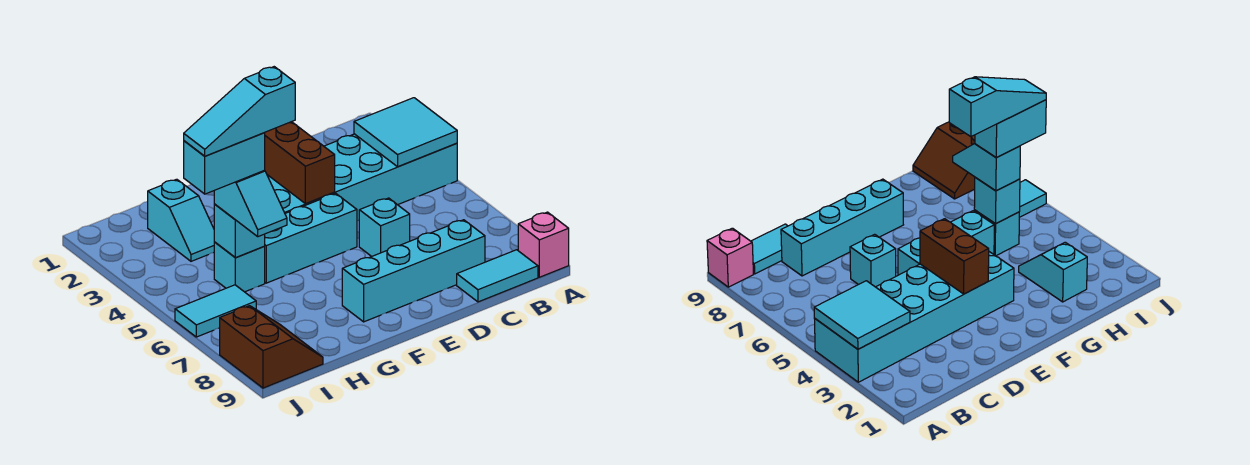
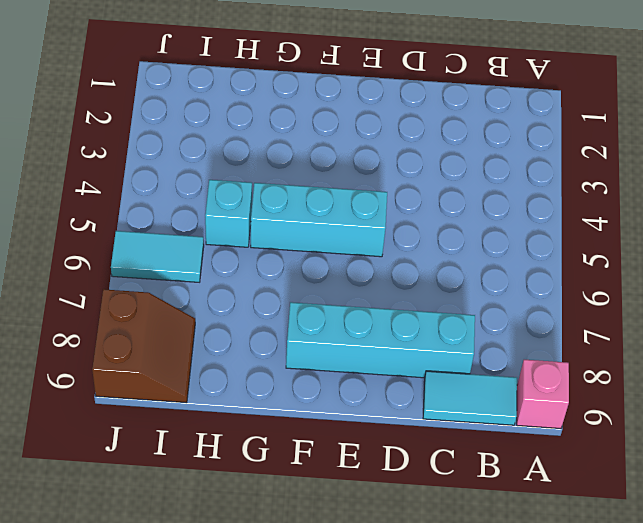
none -> cyan brick A3:F4 level 1
none -> cyan brick D6 level 1
none -> cyan slope H2:H3 level 1 top 2

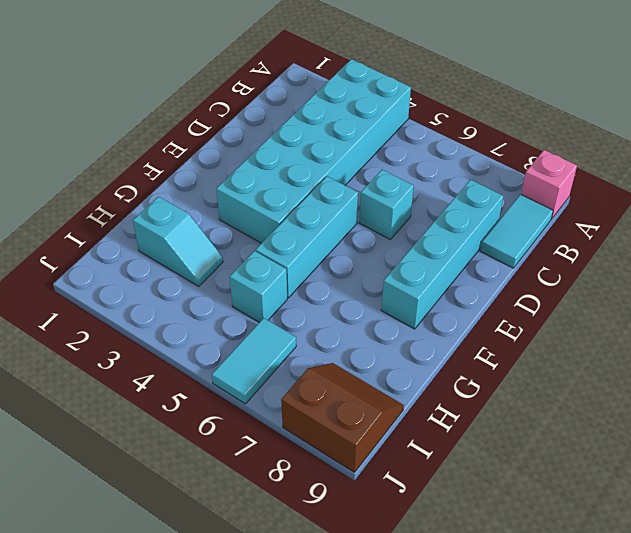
none -> cyan tile A3:B4 level 2
none -> brown brick E3:E4 level 2
none -> cyan brick H5 level 2

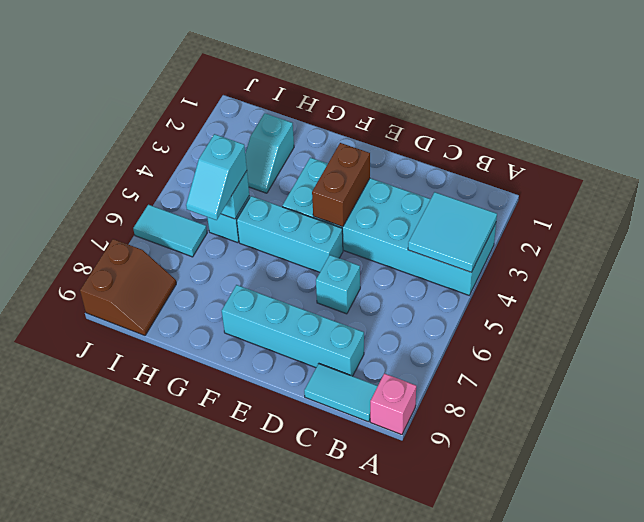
none -> cyan brick H5:I5 level 4
none -> cyan slope G5:I5 level 5 top G

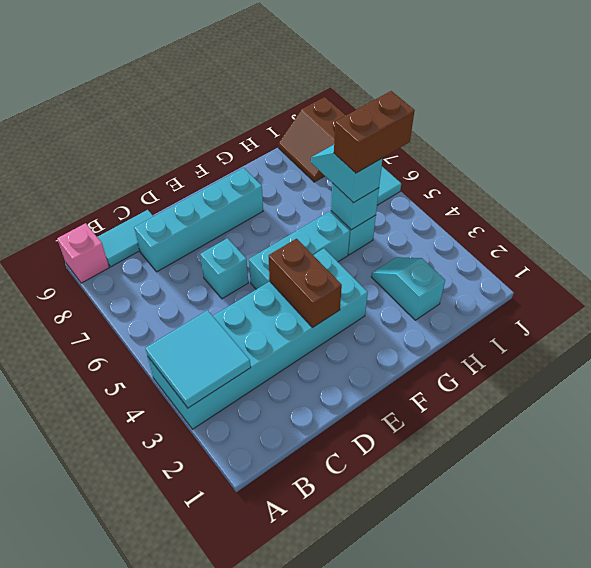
brown brick H5:I5 level 4 -> cyan brick H5:I5 level 4
none -> cyan slope G5:I5 level 5 top G

